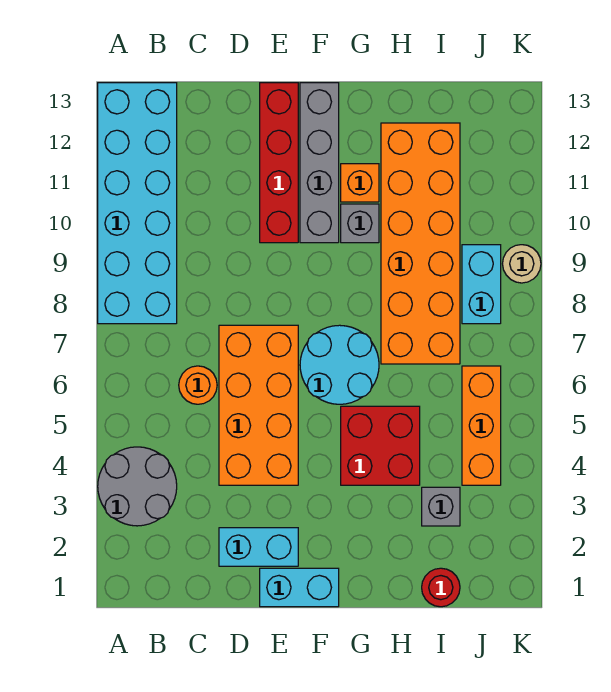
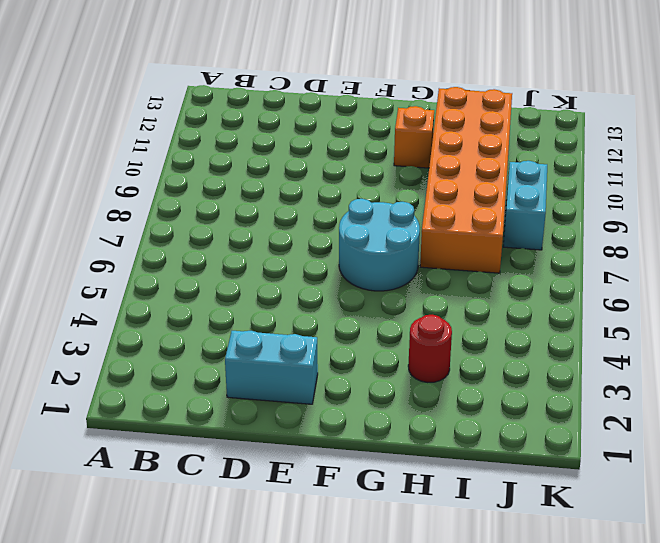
red round brick H3 level 1 -> red round brick I1 level 1
none -> grey round brick A3:B4 level 1
none -> cyan brick A8:B13 level 1
none -> orange round brick C6 level 1

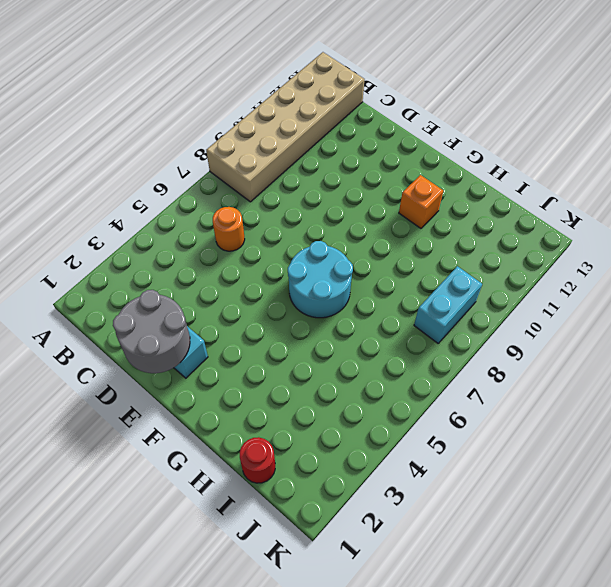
tan brick A8:B13 level 1 -> cyan brick A8:B13 level 1
grey round brick D1:E2 level 2 -> grey round brick A3:B4 level 1
none -> orange brick D4:E7 level 1
none -> cyan brick E1:F1 level 1
none -> red brick E10:E13 level 1

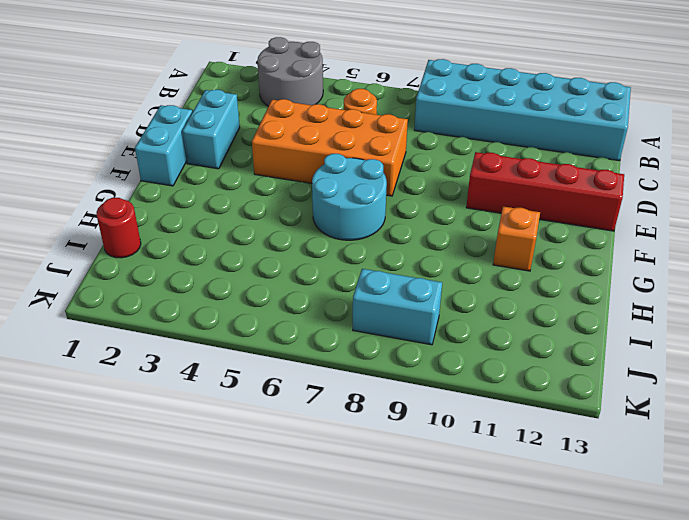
none -> grey brick F10:F13 level 1
none -> red brick G4:H5 level 1
none -> grey brick G10 level 1

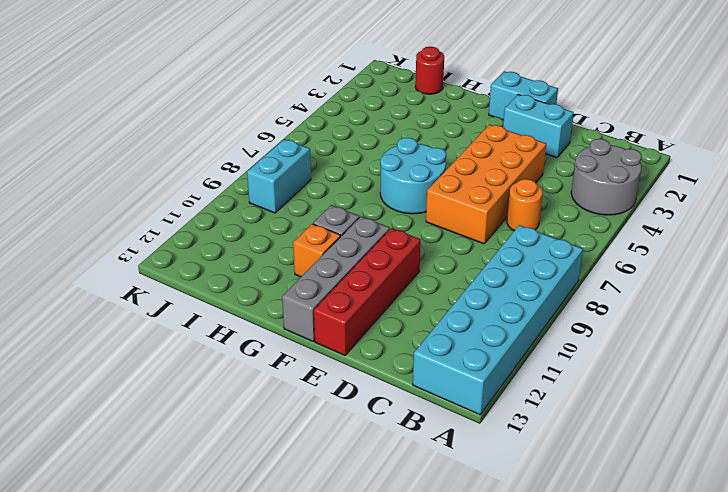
none -> red brick G4:H5 level 1
none -> orange brick H7:I12 level 1
none -> grey brick I3 level 1

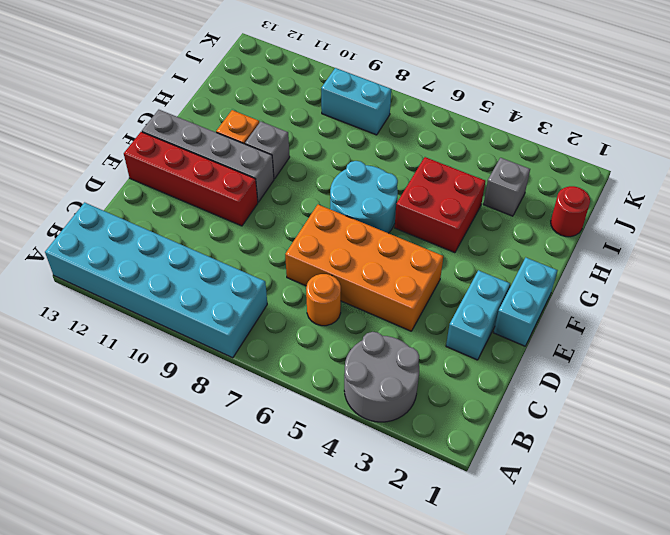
none -> orange brick H7:I12 level 1
none -> orange brick J4:J6 level 1
none -> tan round brick K9 level 1

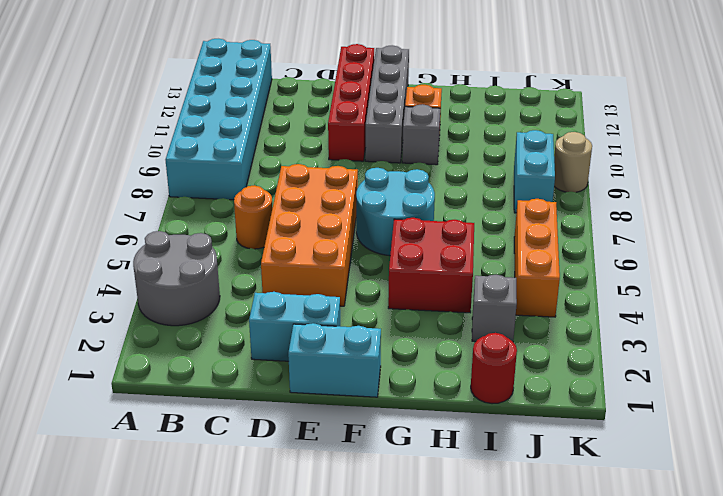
none -> orange brick H7:I12 level 1

